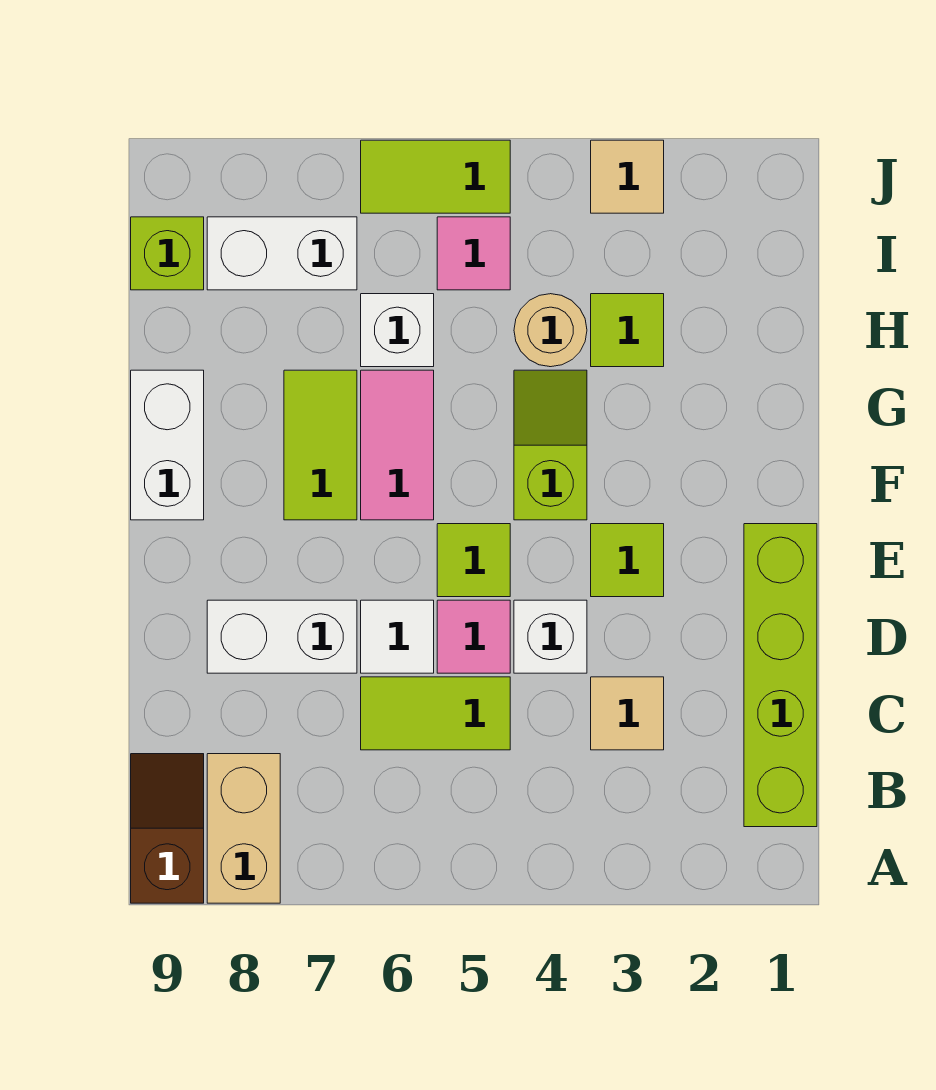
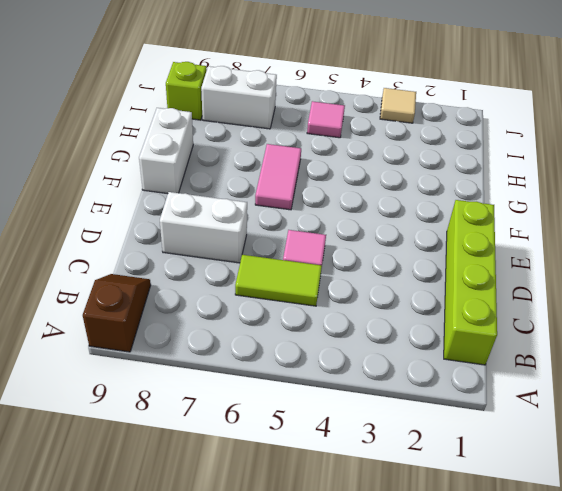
none -> tan brick A8:B8 level 1
none -> tan tile C3 level 1
none -> white brick D4 level 1

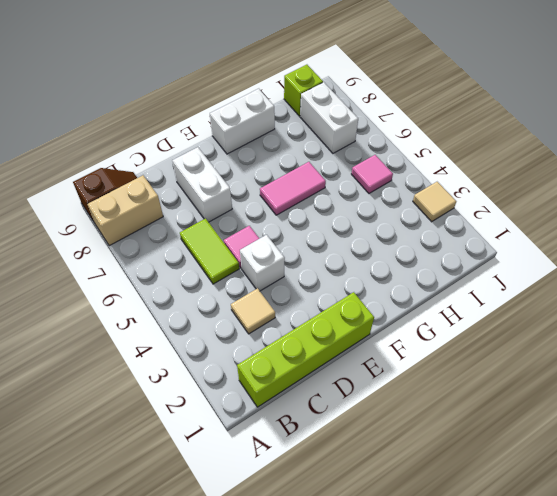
none -> white tile D6 level 1
none -> lime tile E3 level 1
none -> lime tile E5 level 1

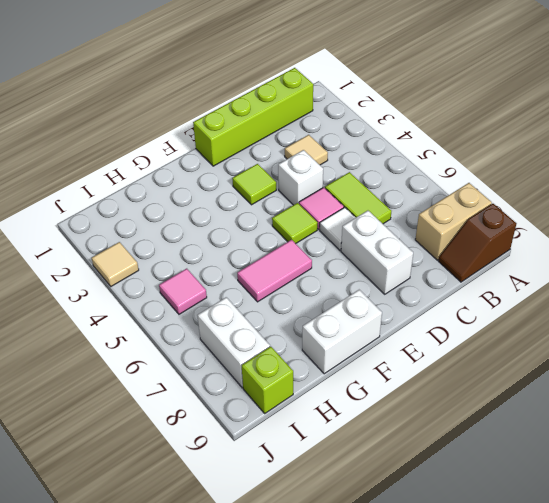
none -> lime slope F4:G4 level 1 top F
none -> lime tile F7:G7 level 1
none -> lime tile H3 level 1

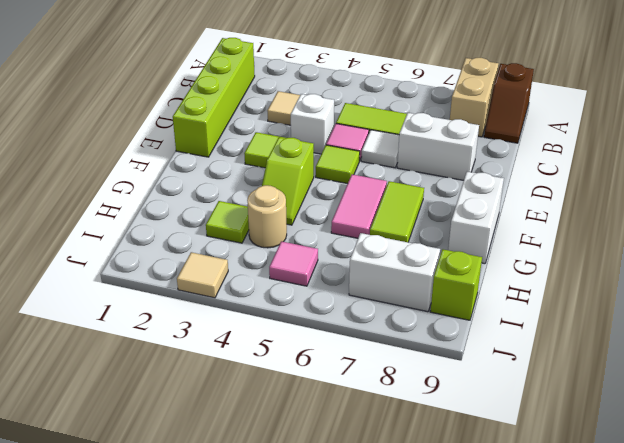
none -> white brick H6 level 1
none -> lime tile J5:J6 level 1

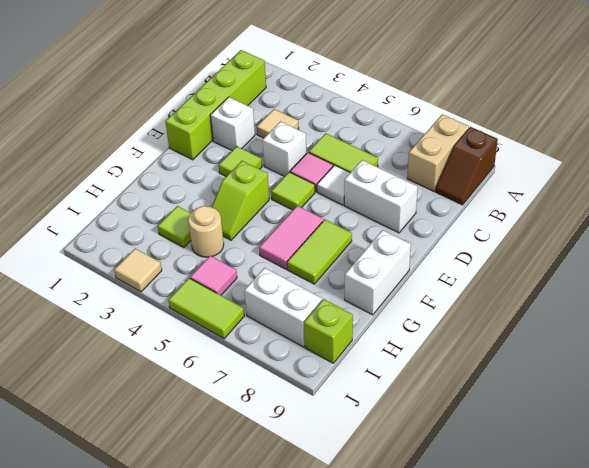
white brick D2 level 1 -> white brick H6 level 1

